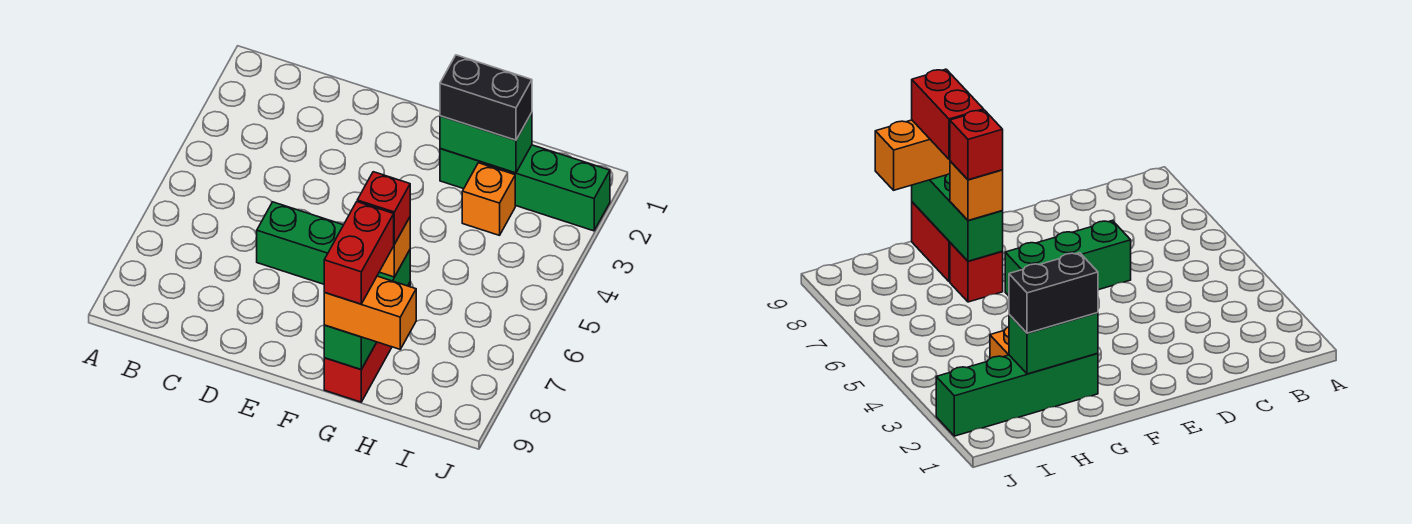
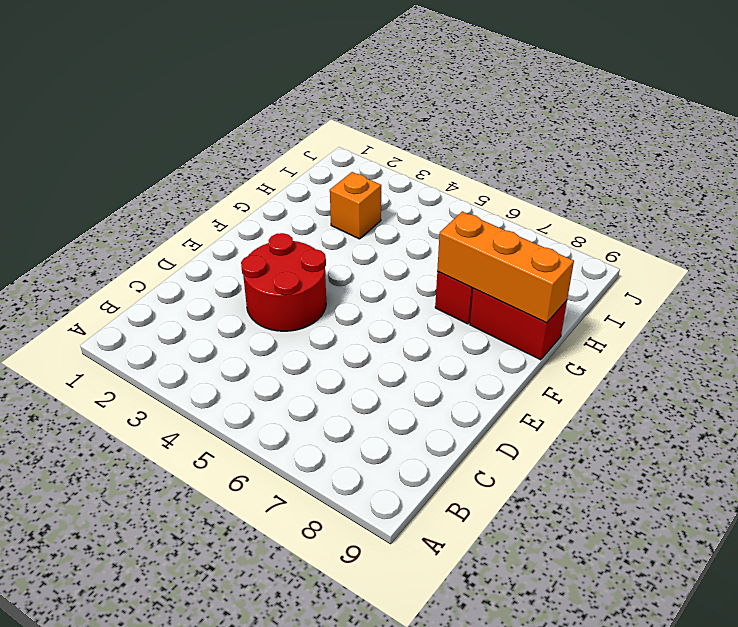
red round brick D3:E4 level 1 -> none
orange brick G7:G9 level 2 -> green brick G7:G9 level 2
none -> green brick D6:F6 level 1
none -> green brick G2:J2 level 1
none -> green brick G2:H2 level 2

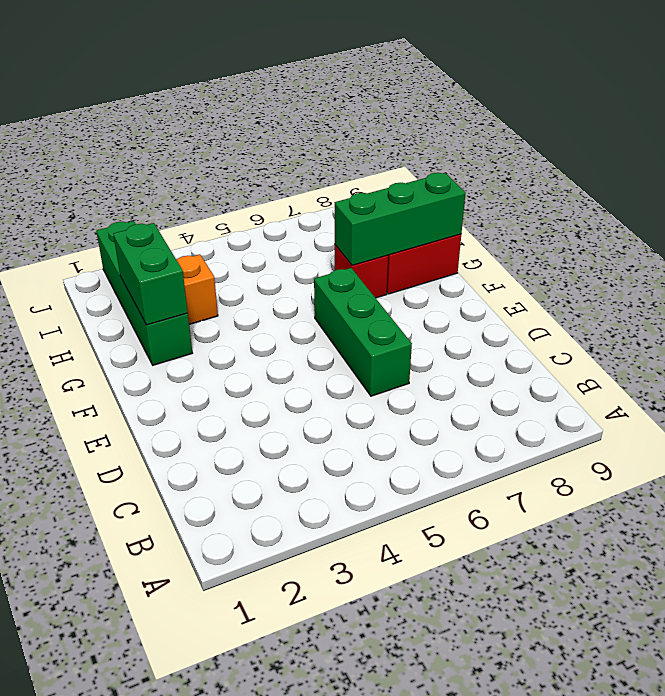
none -> black brick G2:H2 level 3
none -> orange brick G7 level 3
none -> orange brick G9:H9 level 3

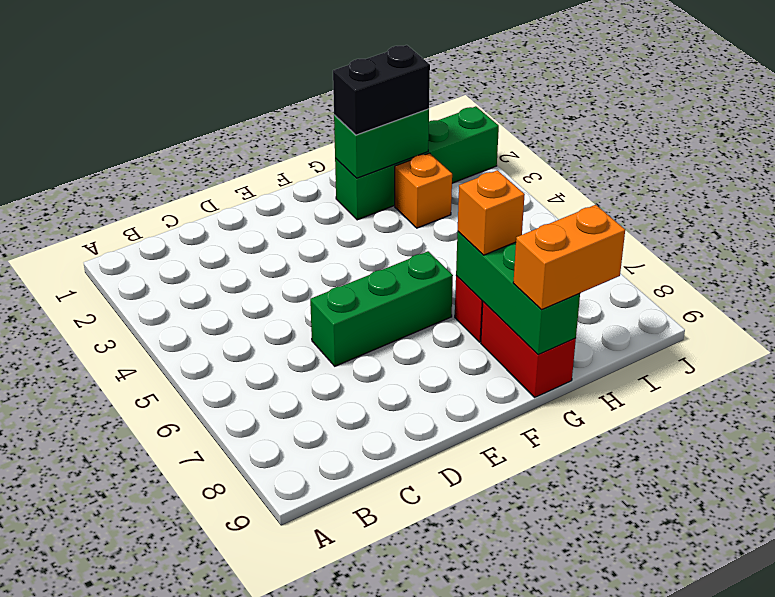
none -> red brick G7 level 4
none -> red brick G8:G9 level 4

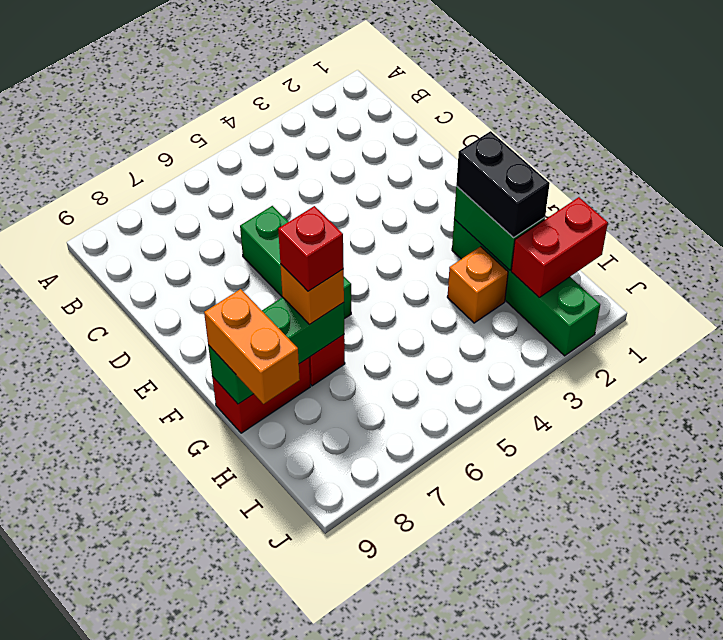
red brick I1:I2 level 2 -> red brick G8:G9 level 4

